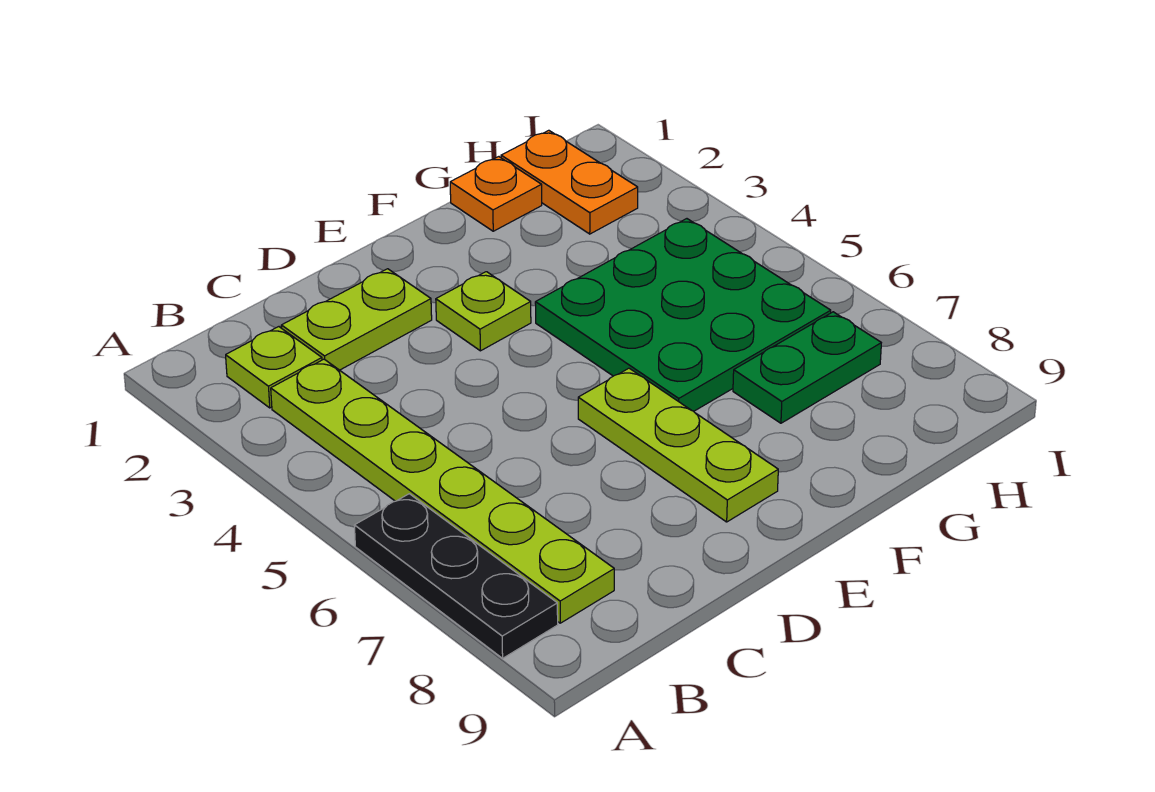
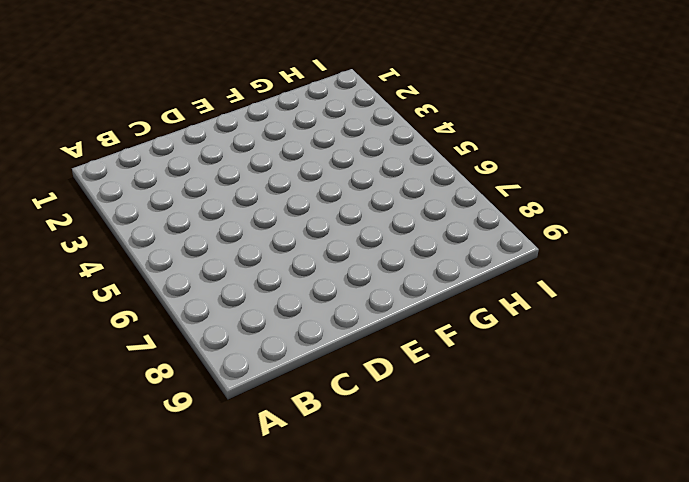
none -> black plate A6:A8 level 1
none -> lime plate B2 level 1

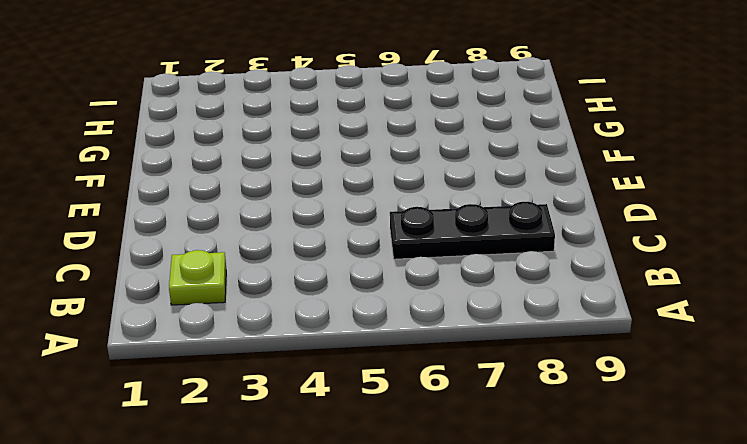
black plate C6:C8 level 1 -> black plate A6:A8 level 1
none -> lime plate B3:B8 level 1
none -> lime plate C2:D2 level 1

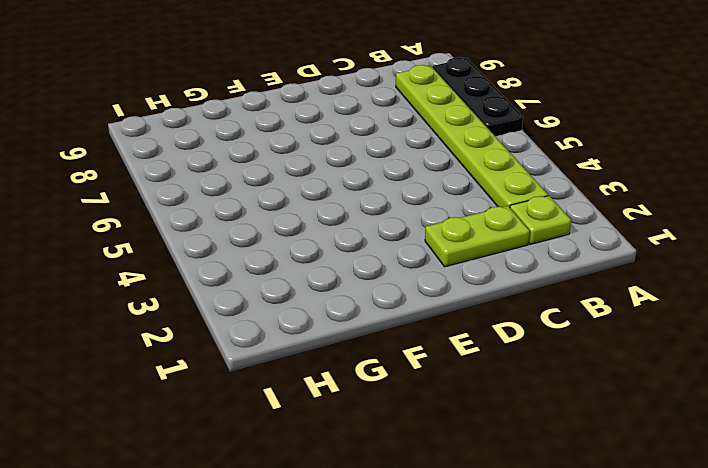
none -> lime plate E3 level 1
none -> lime plate E6:E8 level 1

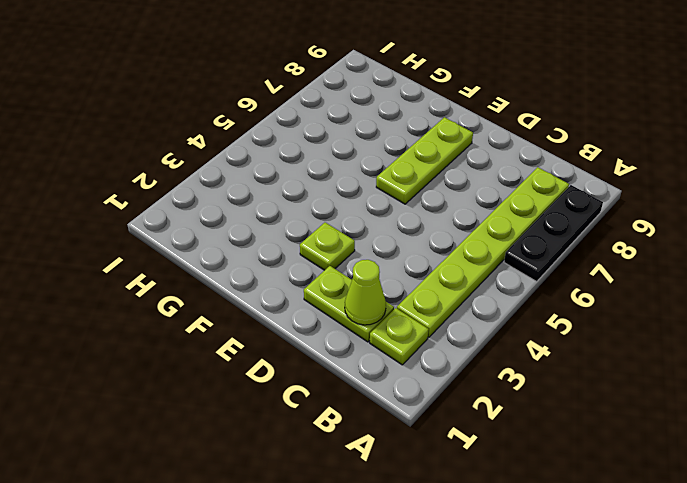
lime cone C2 level 2 -> none
none -> green plate F4:H6 level 1
none -> orange plate G1 level 1

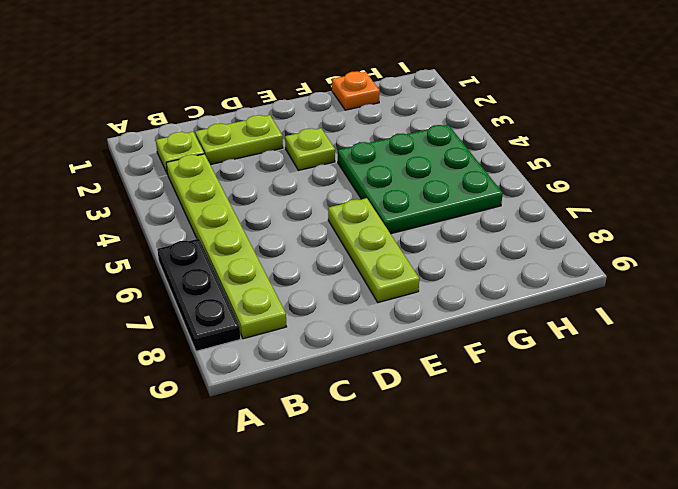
none -> green plate G7:H7 level 1
none -> orange plate H1:H2 level 1

